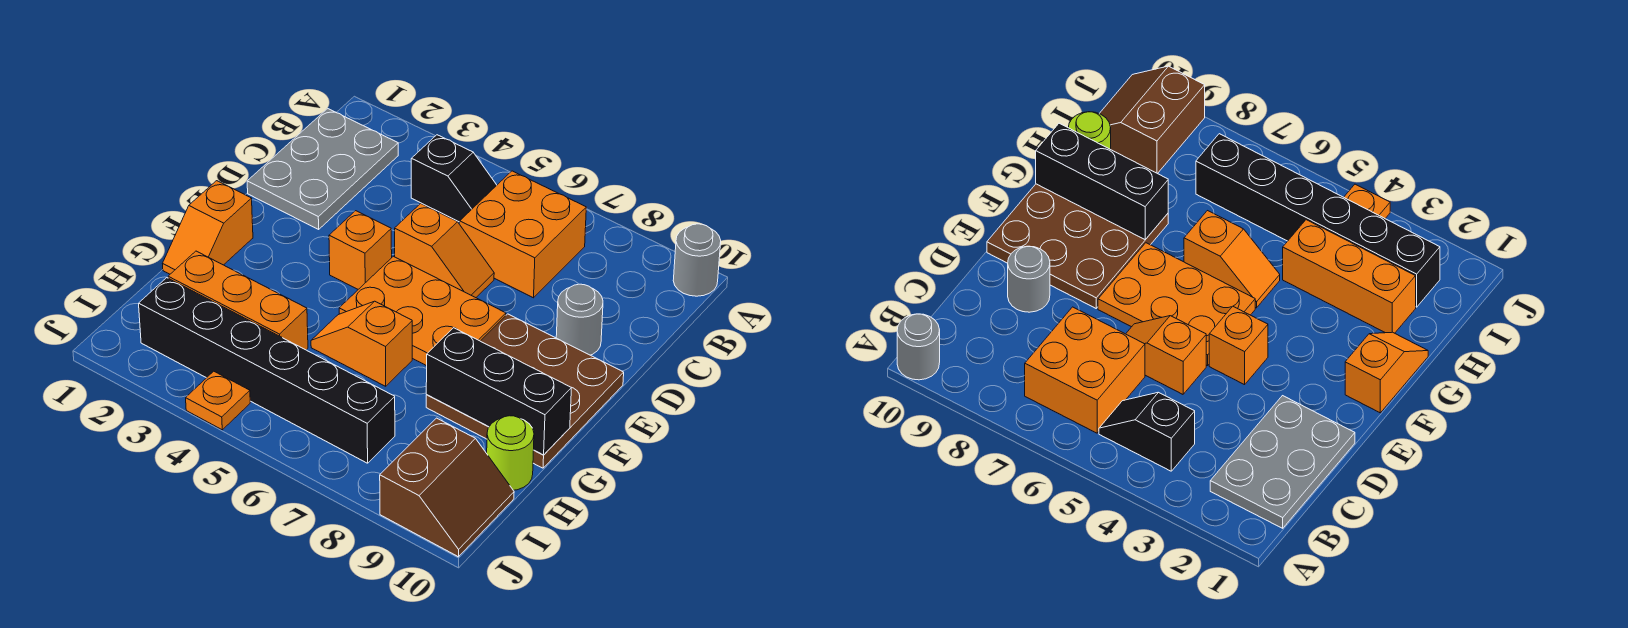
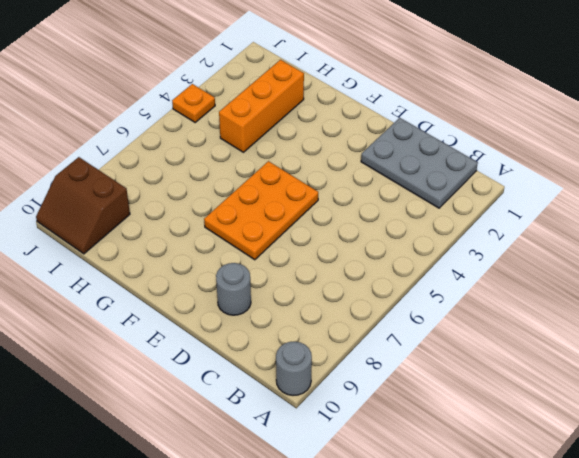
none -> black slope B4:B5 level 1 top 4
none -> orange brick B6:C7 level 1
none -> orange slope D5:D6 level 1 top 5

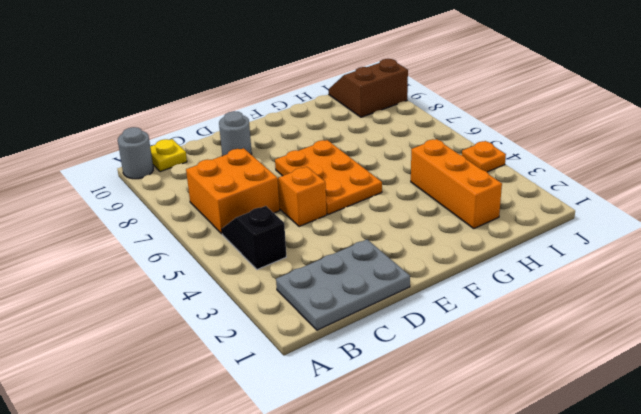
yellow plate B10 level 1 -> none
none -> orange brick E4 level 1
none -> brown plate E8:G10 level 1
none -> orange slope F1:G1 level 1 top F

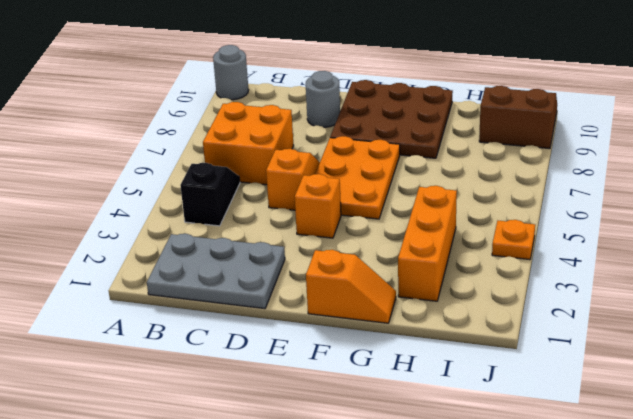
none -> orange slope G5:G6 level 1 top 6
none -> lime round brick H10 level 1
none -> black brick I2:I7 level 1

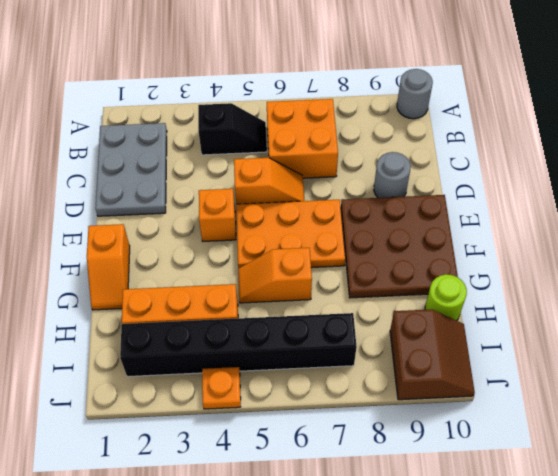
none -> black brick G8:G10 level 2

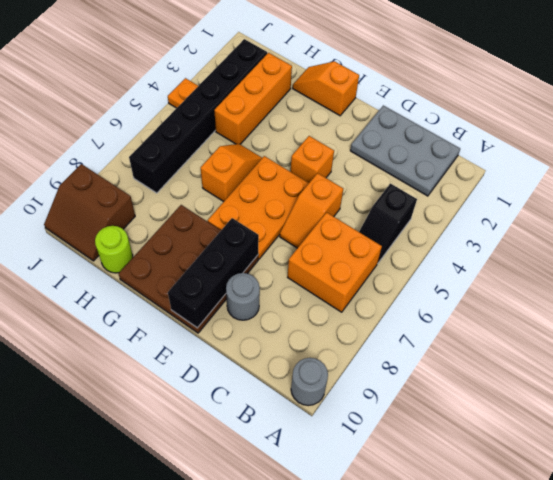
black brick E8:E10 level 2 -> black brick G8:G10 level 2

